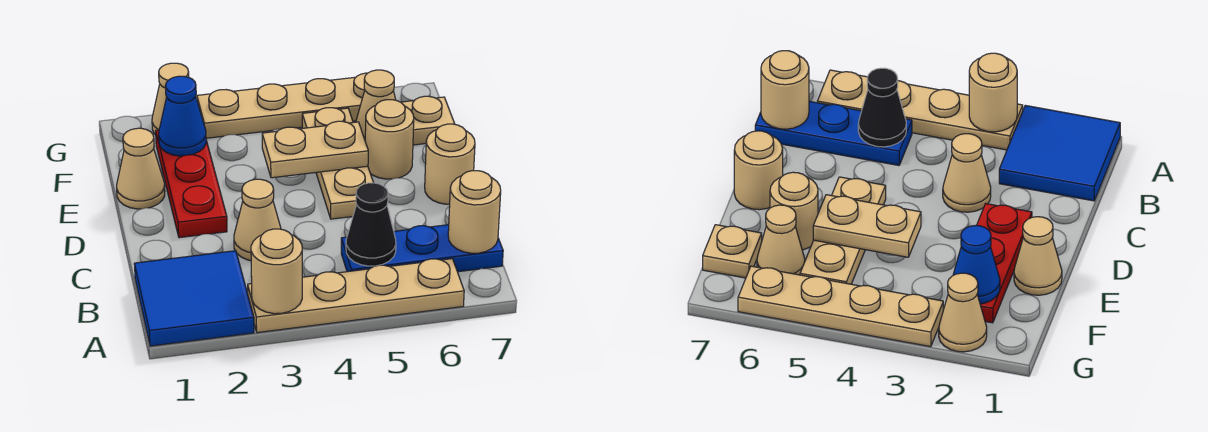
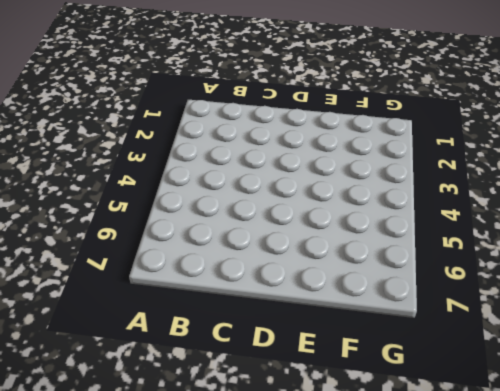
none -> blue tile A1:B2 level 1
none -> tan plate A3:A6 level 1
none -> blue plate B5:B7 level 1

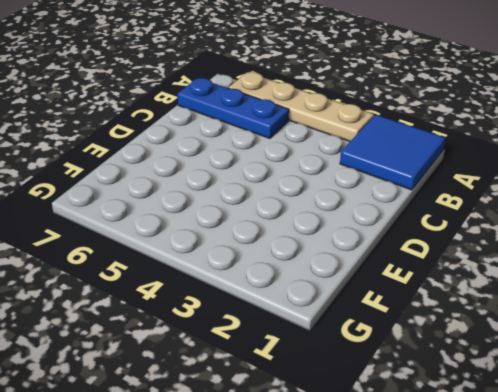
none -> tan cone C3 level 1
none -> red plate D2:F2 level 1
none -> tan plate D5:F5 level 1

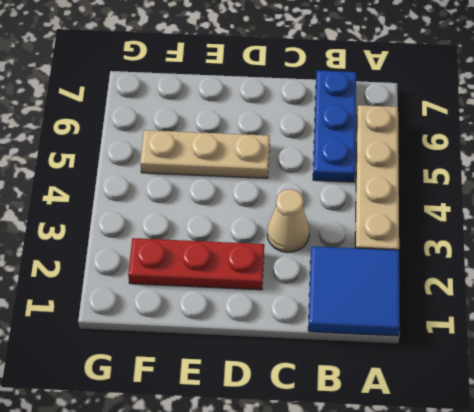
none -> tan round brick D7 level 1
none -> tan cone E1 level 1
none -> tan round brick E6 level 1

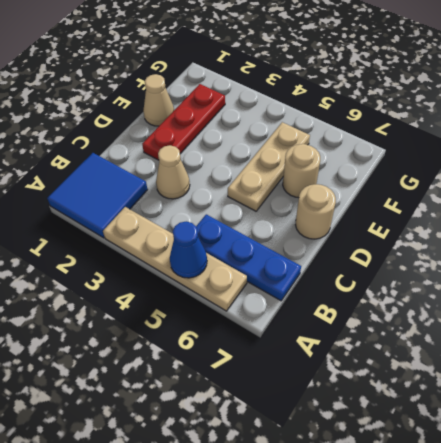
blue cone A5 level 2 -> blue cone F2 level 2
none -> tan cone F6 level 1
none -> tan plate F7 level 1
none -> tan cone G2 level 1

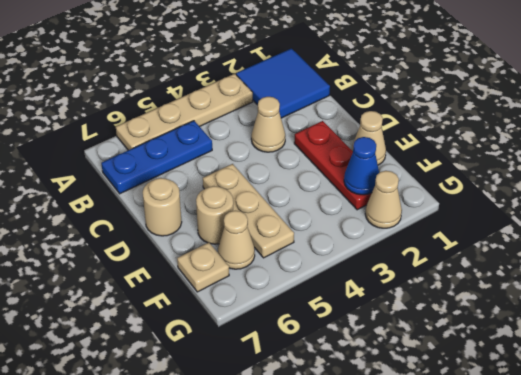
none -> tan plate G3:G6 level 1
none -> tan round brick A3 level 2
none -> black cone B5 level 2

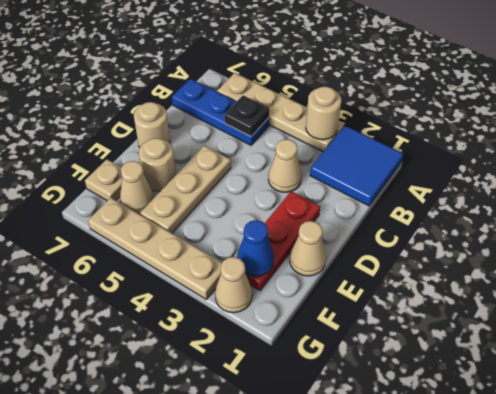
black plate B5 level 2 -> black cone B5 level 2
none -> tan round brick B7 level 2
none -> tan plate E4:E5 level 2

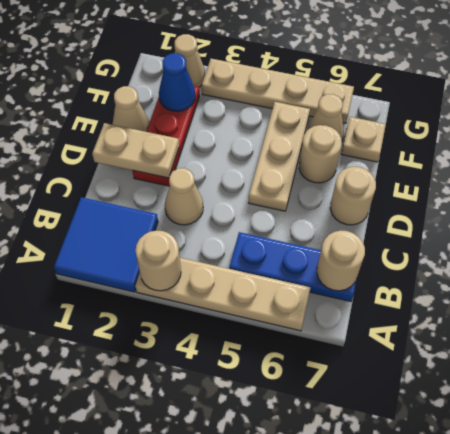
tan plate D1:D2 level 2 -> tan plate E4:E5 level 2
none -> black cone B5 level 2

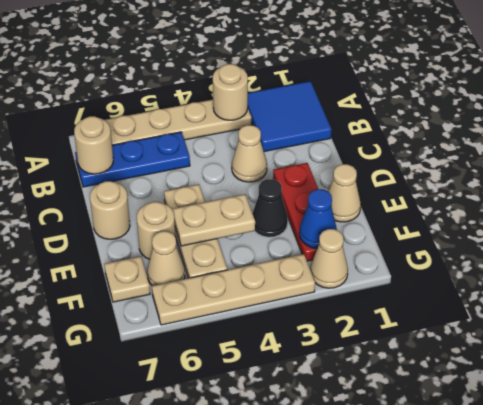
black cone E3 level 1 -> black cone B5 level 2

